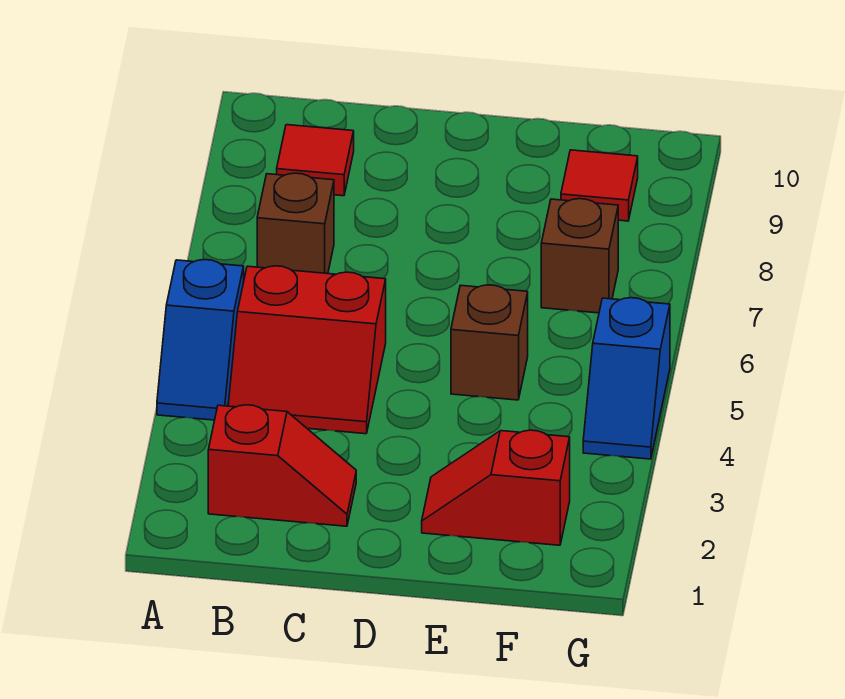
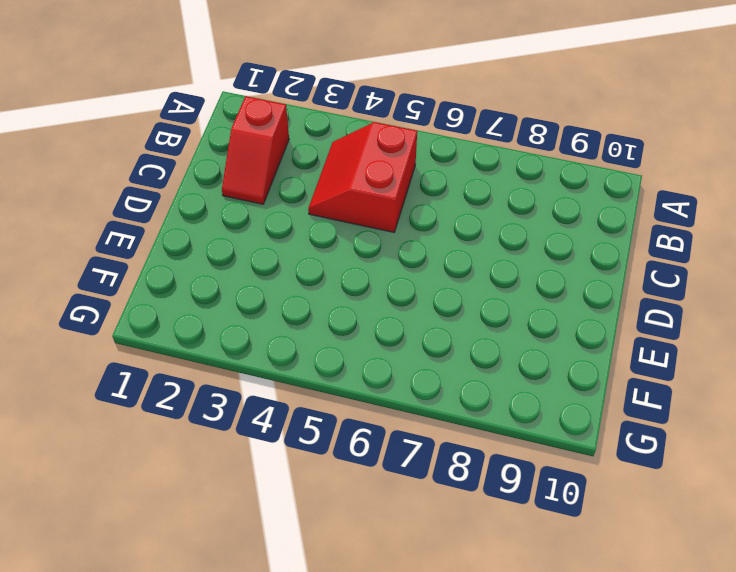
none -> blue slope A4:A5 level 1 top 5
none -> brown brick B7 level 1

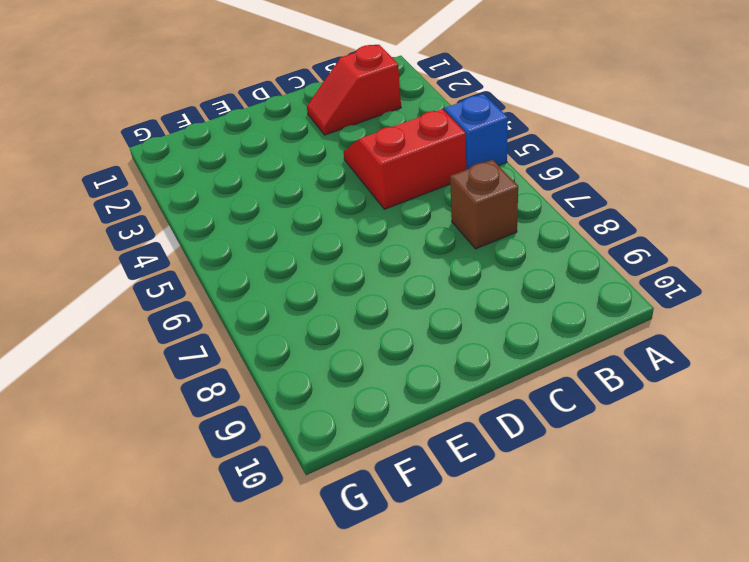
none -> red tile B9 level 1
none -> red slope E2:F2 level 1 top F

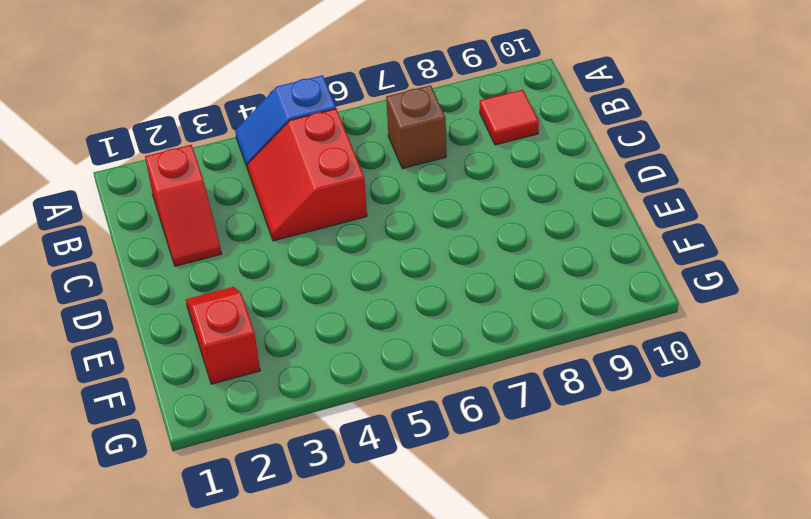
none -> brown brick E5 level 1
none -> brown brick F7 level 1

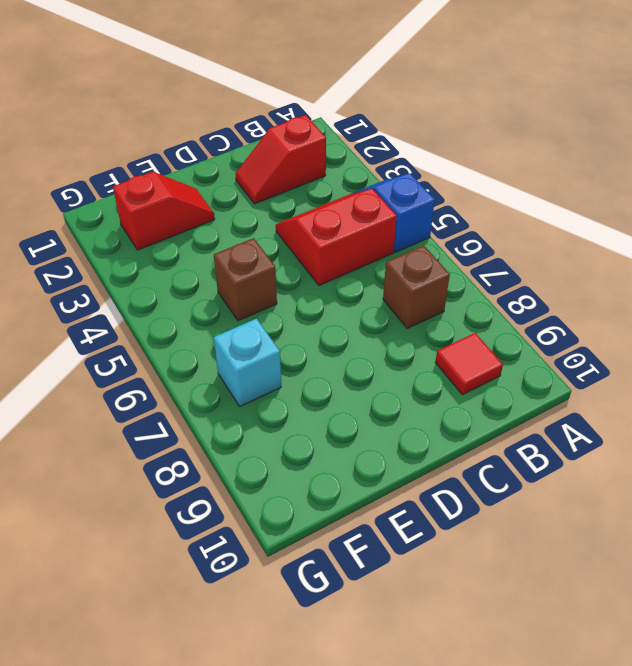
cyan brick F7 level 1 -> brown brick F7 level 1
none -> red tile F9 level 1
none -> blue slope G4:G5 level 1 top 5

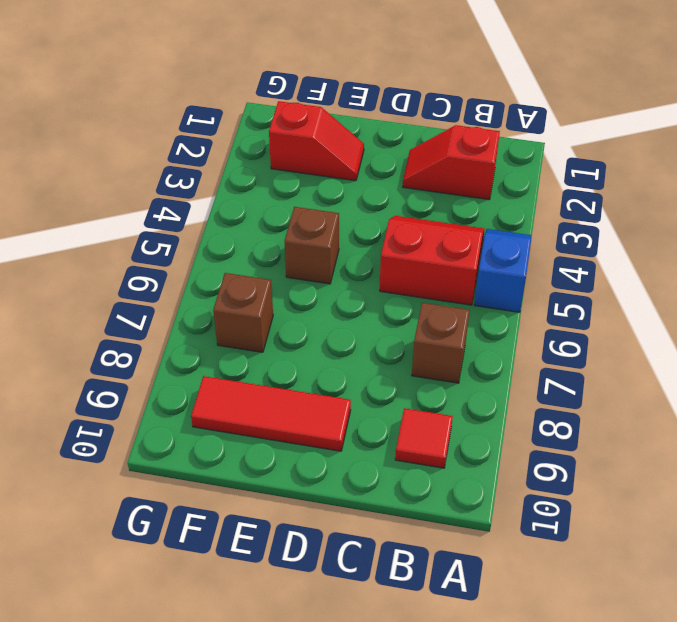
red tile D9:F9 level 1 -> red tile F9 level 1
none -> blue slope G4:G5 level 1 top 5

